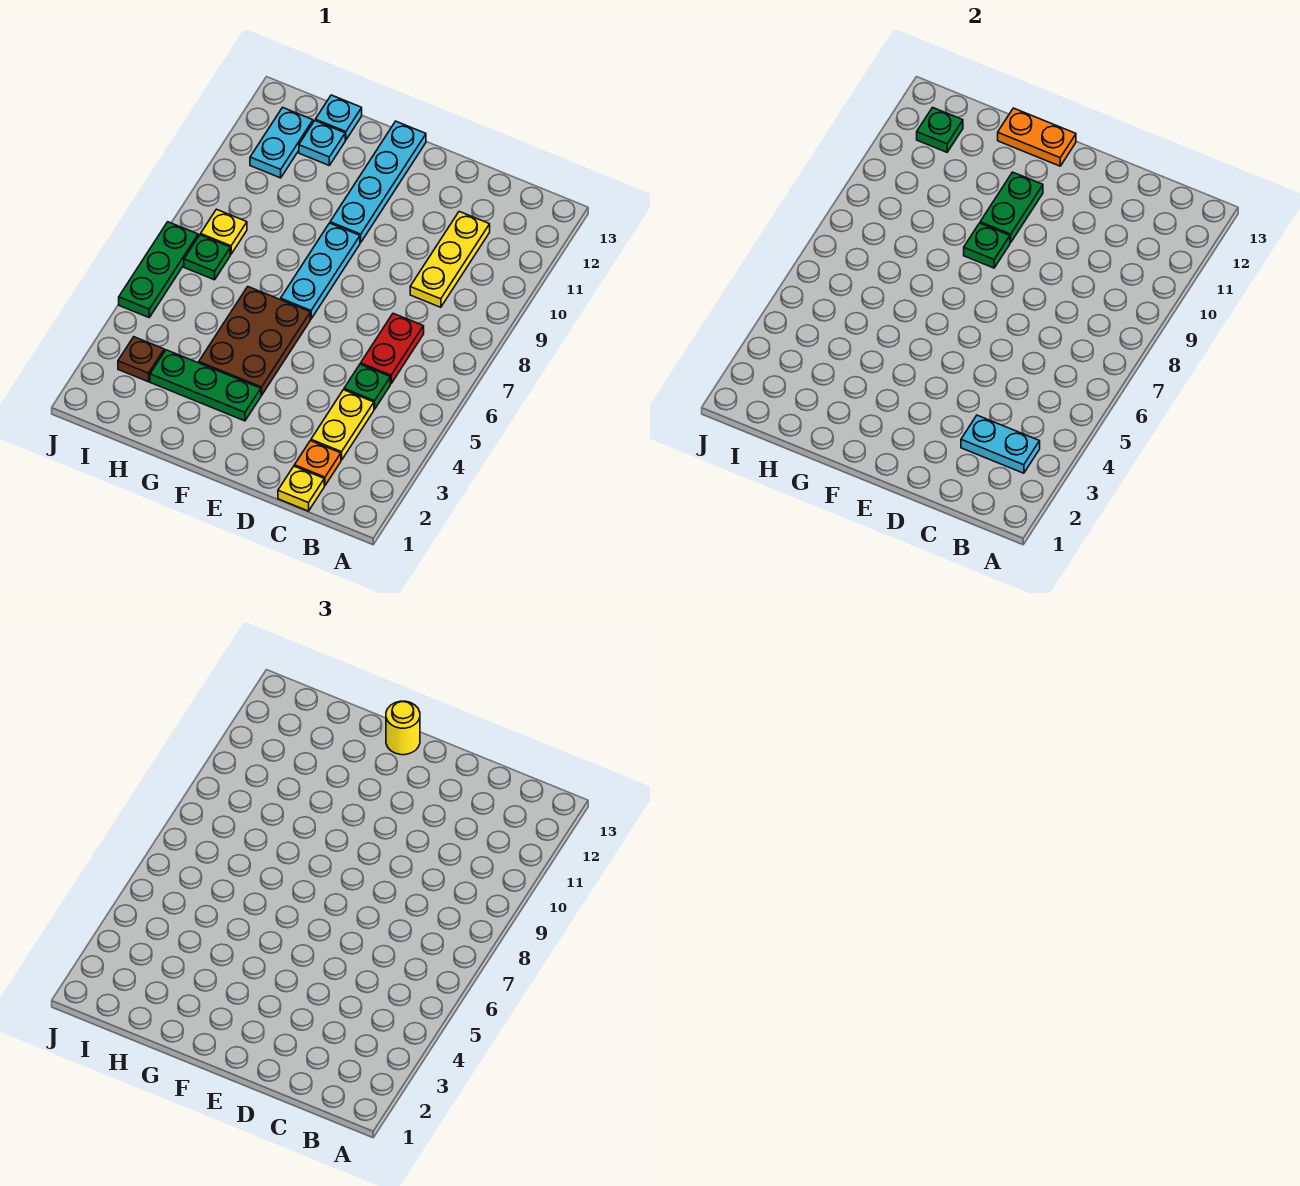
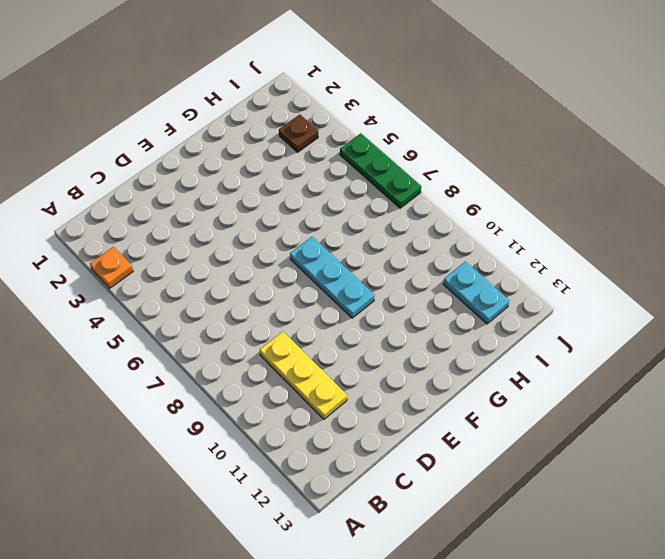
orange plate A3 level 1 -> orange plate C2 level 1
none -> yellow plate C1 level 1
none -> yellow plate C3:C4 level 1
none -> green plate C5 level 1

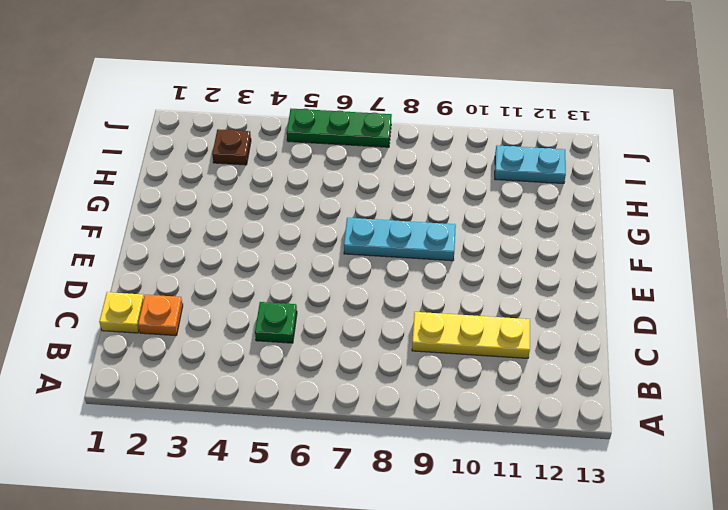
none -> yellow plate C3:C4 level 1
none -> red plate C6:C7 level 1
none -> green plate F3:H3 level 1

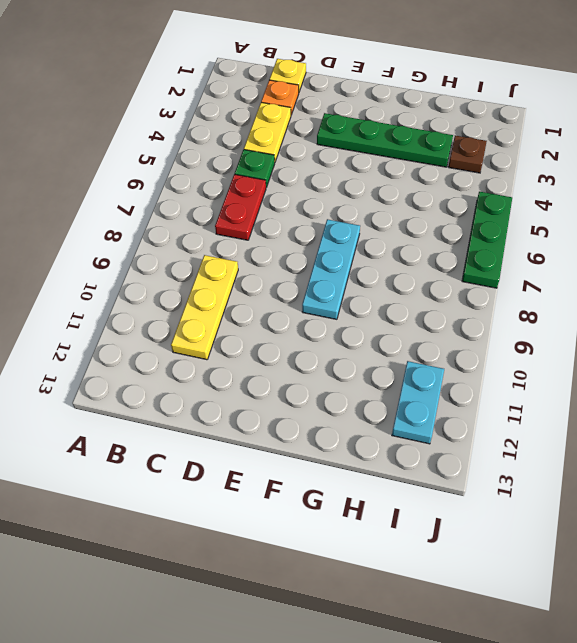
green plate E3:H3 level 1 -> green plate F3:H3 level 1
none -> brown plate F4:G6 level 1
none -> cyan plate F10:F13 level 1
none -> cyan plate H12 level 1

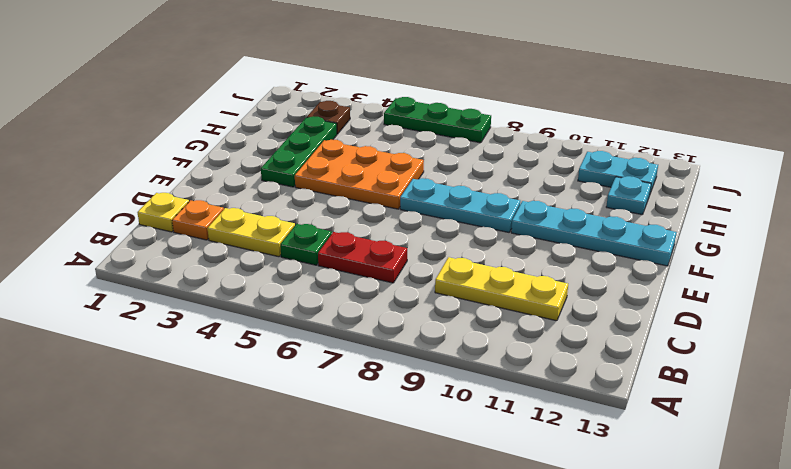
orange plate F4:G6 level 1 -> brown plate F4:G6 level 1
none -> cyan plate H13 level 1
none -> green plate I7 level 1
none -> yellow plate I8 level 1

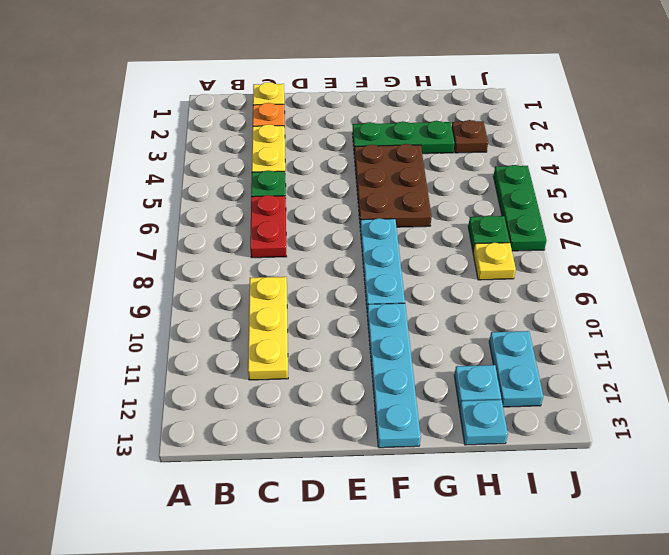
none -> cyan plate B3:C3 level 2
none -> green plate F9 level 2
none -> green plate F10:F11 level 2

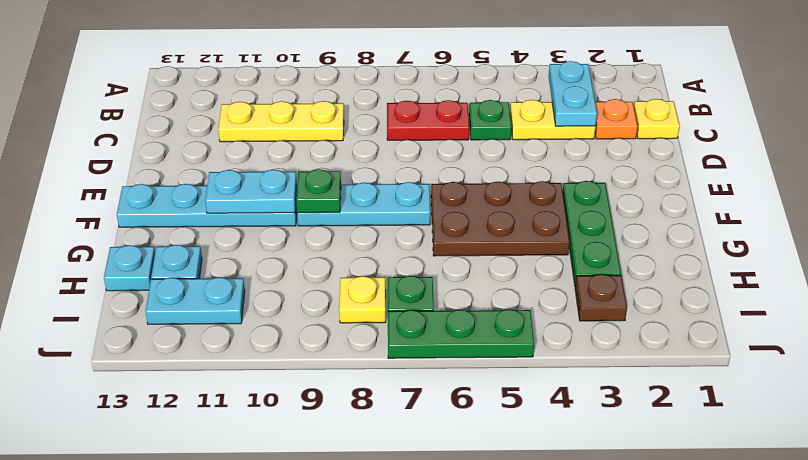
cyan plate F10:F11 level 2 -> green plate F10:F11 level 2
none -> orange plate F13:G13 level 2
none -> green plate I12 level 2
none -> yellow round brick F13 level 3

